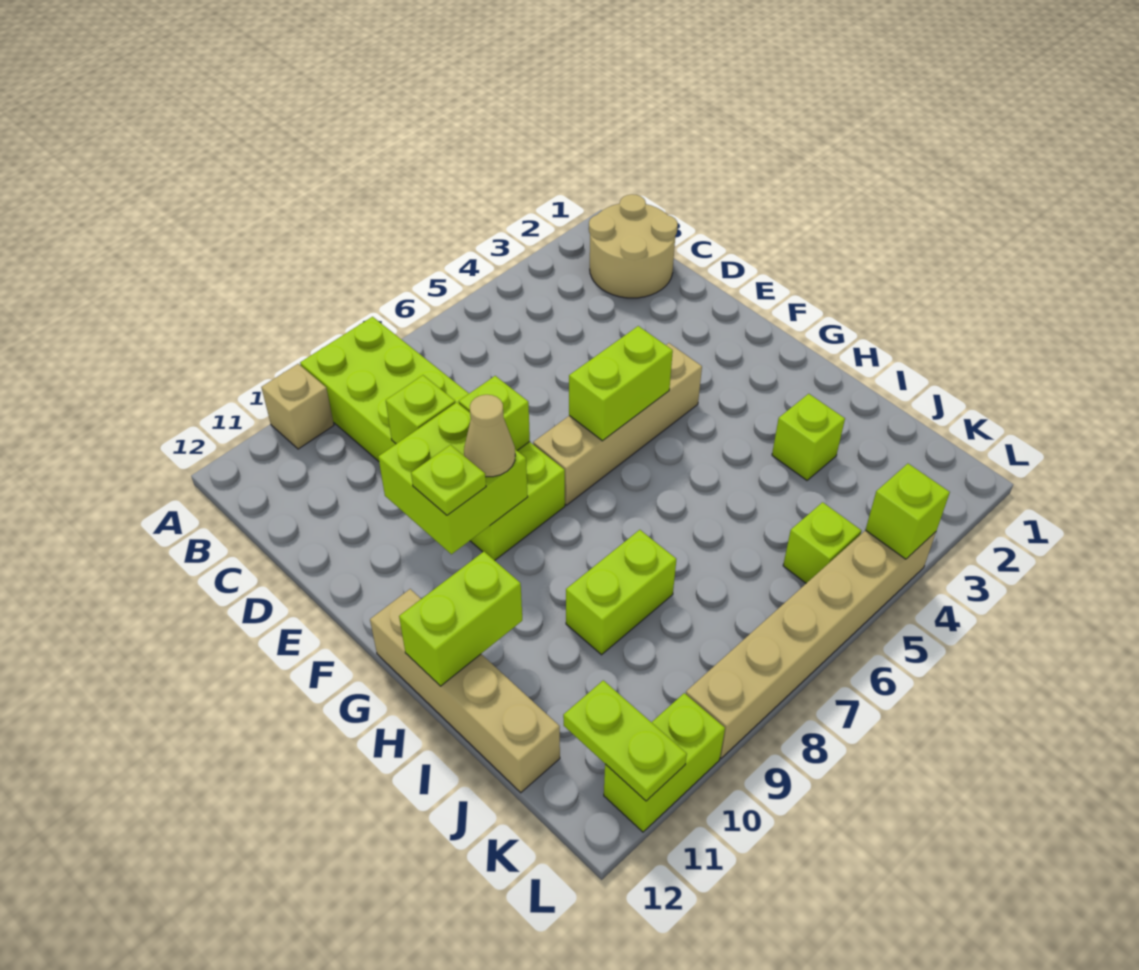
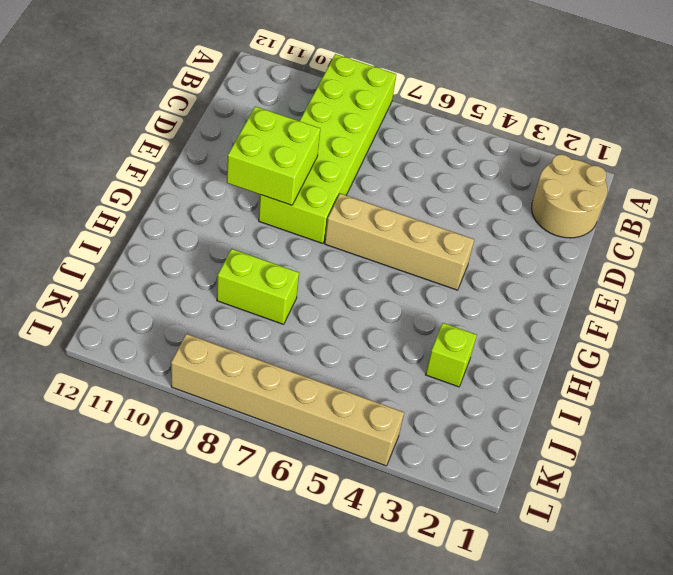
none -> tan brick A10 level 1
none -> tan brick G12:J12 level 1
none -> lime brick K5 level 1

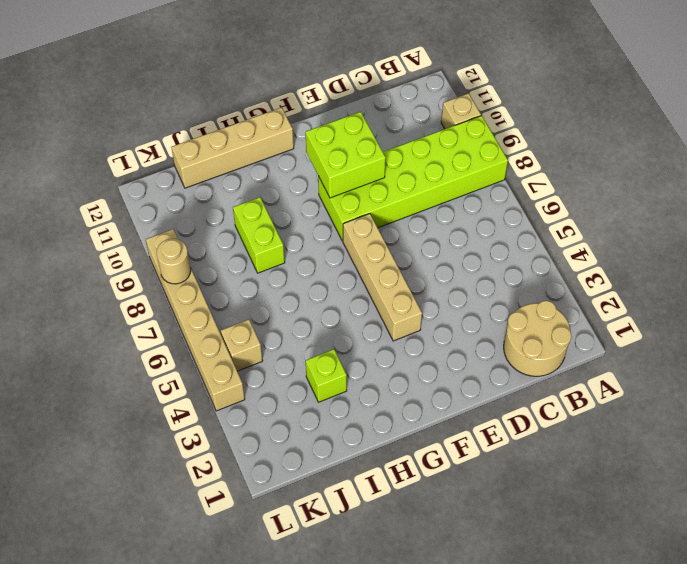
tan brick K5 level 1 -> lime brick K5 level 1
tan round brick L8 level 2 -> none
none -> lime brick L10:L11 level 1
none -> lime brick D9 level 2
none -> lime brick E8 level 2

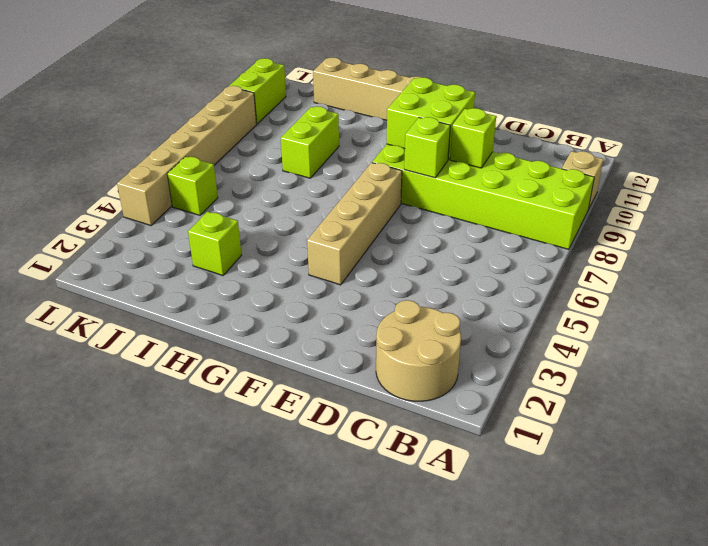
none -> lime brick F5:F6 level 2
none -> lime brick H11:H12 level 2
none -> lime plate K11:L11 level 2

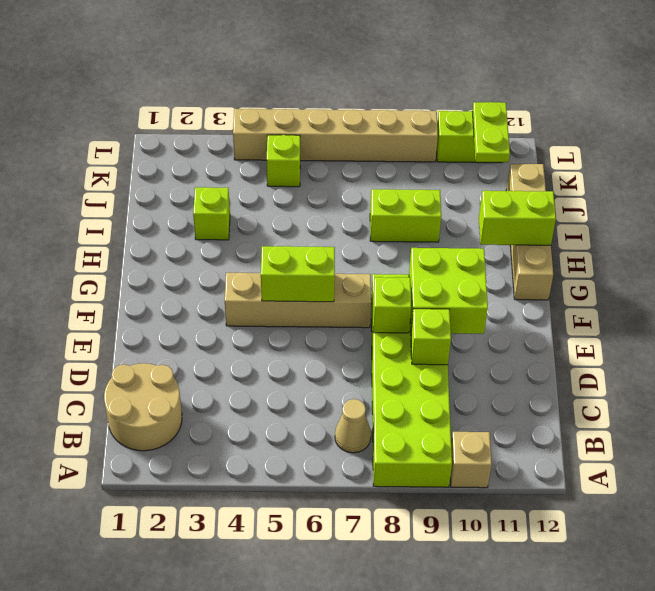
tan cone B7 level 1 -> tan cone F9 level 3
none -> lime brick L4 level 2
none -> lime plate F10 level 3

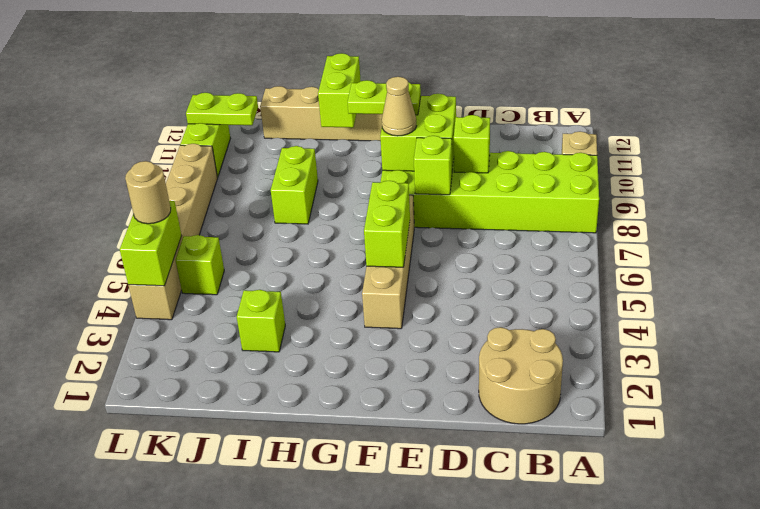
lime plate F10:G10 level 3 -> lime plate F10 level 3
lime brick L4:L5 level 2 -> lime brick L4 level 2
tan round brick L5 level 3 -> none

